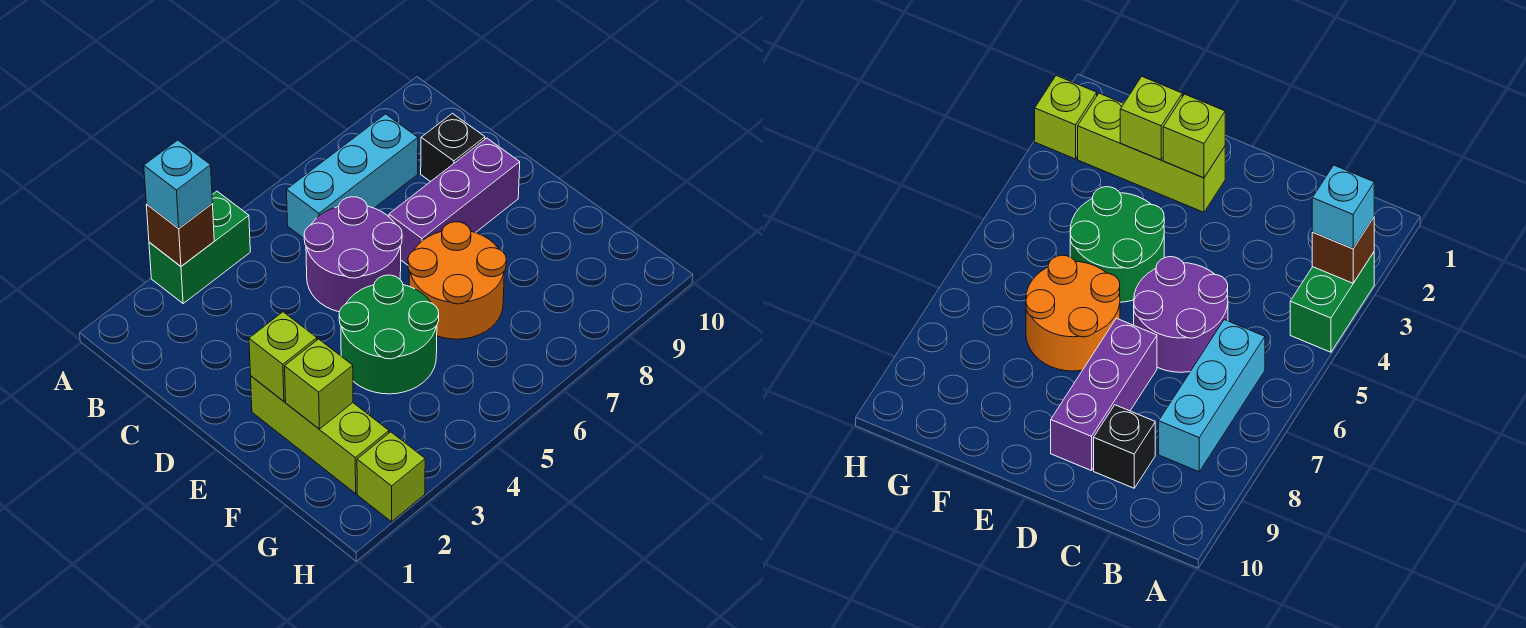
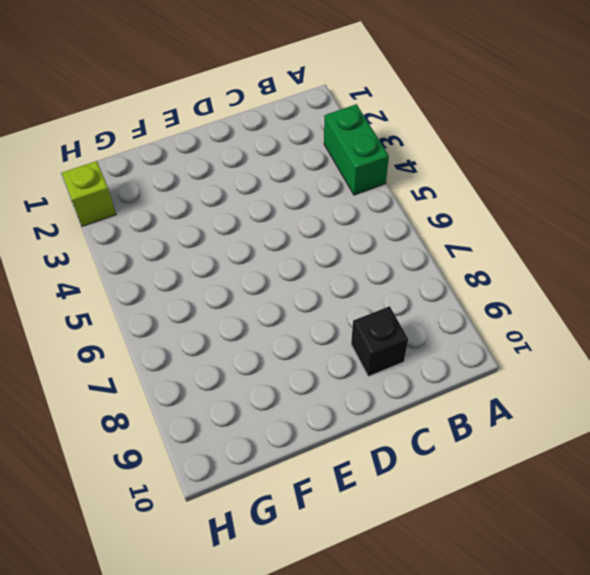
none -> cyan brick B6:B8 level 1
none -> purple round brick C5:D6 level 1
none -> purple brick D7:D9 level 1

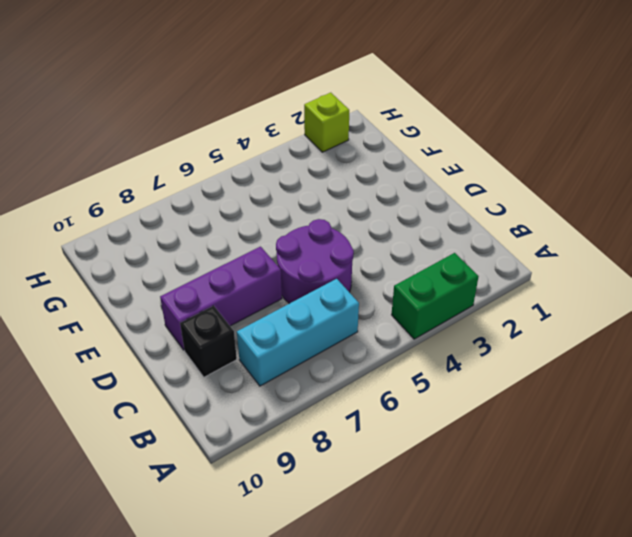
none -> lime brick E2:G2 level 1
none -> green round brick E4:F5 level 1
none -> orange round brick E6:F7 level 1

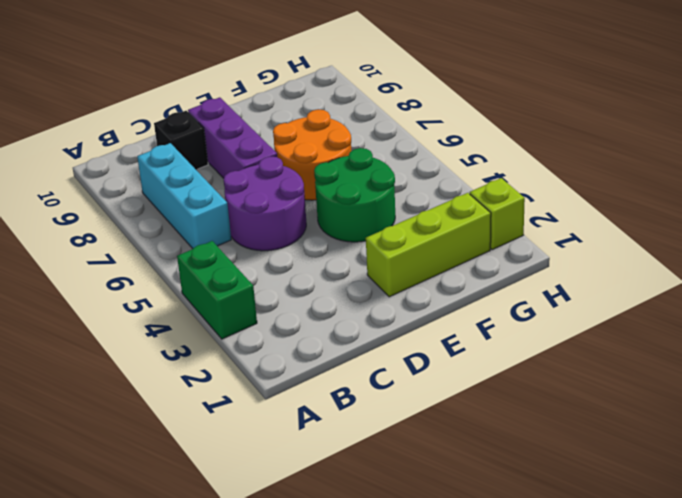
none -> brown brick A3 level 2
none -> lime brick E2 level 2
none -> lime brick F2 level 2

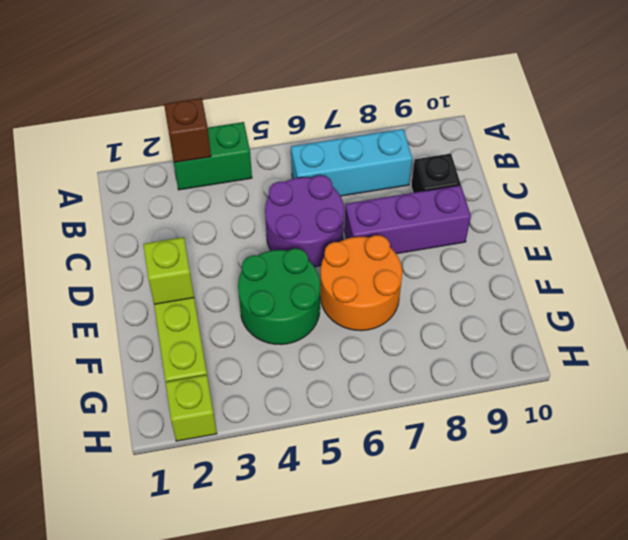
none -> lime brick F2 level 2
none -> cyan brick A3 level 3

